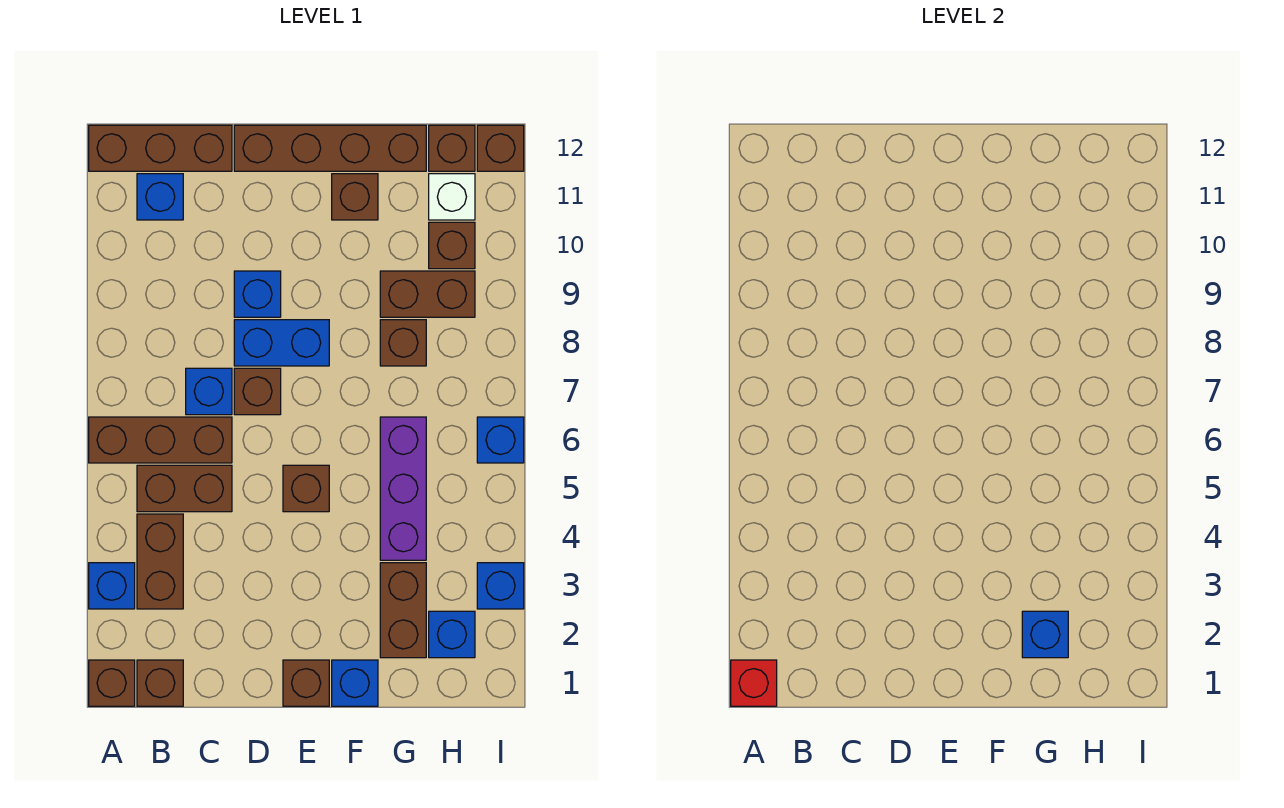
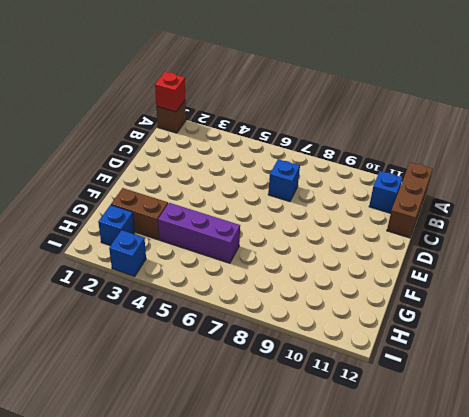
none -> blue brick A3 level 1
none -> brown brick A6:C6 level 1
none -> brown brick B1 level 1
none -> brown brick B3:B4 level 1

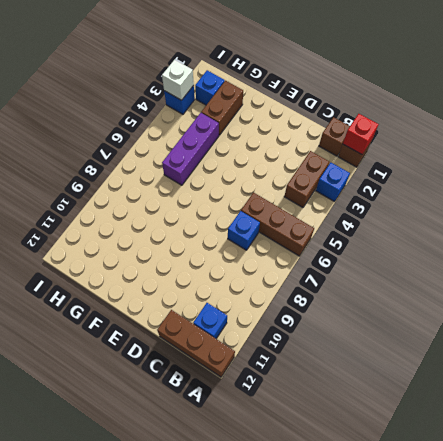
white brick I3 level 2 -> white brick H11 level 1
none -> brown brick B5:C5 level 1
none -> brown brick D7 level 1
none -> blue brick D8:E8 level 1
none -> blue brick D9 level 1

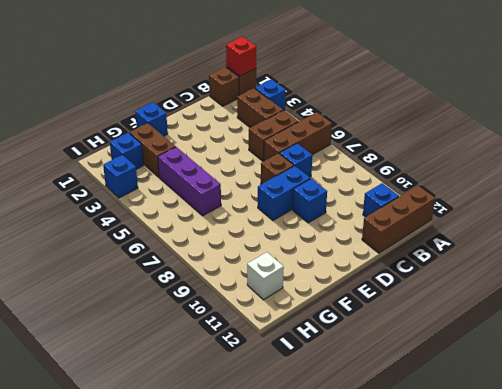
none -> brown brick D12:G12 level 1
none -> brown brick E1 level 1
none -> brown brick E5 level 1
none -> brown brick F11 level 1

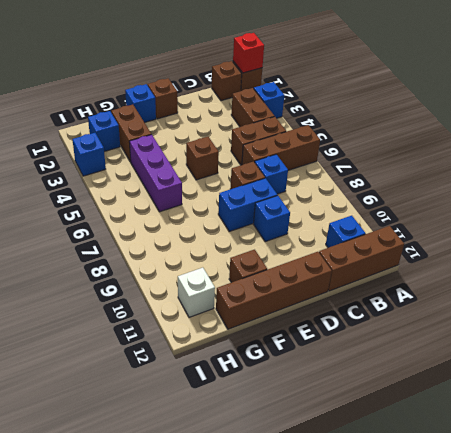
none -> brown brick G8 level 1
none -> brown brick G9:H9 level 1
none -> brown brick H10 level 1
none -> brown brick H12 level 1

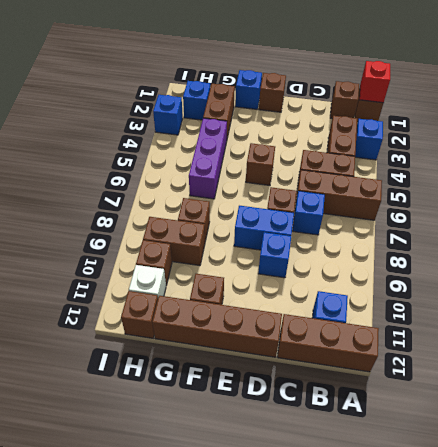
none -> blue brick I6 level 1
none -> brown brick I12 level 1
none -> blue brick G2 level 2

